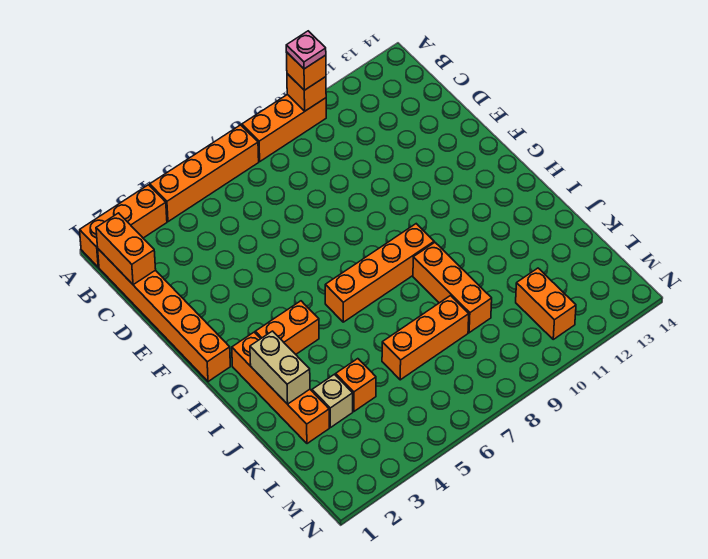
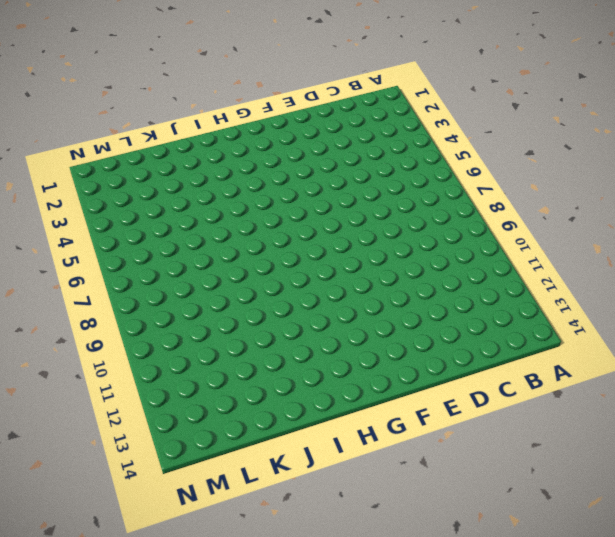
none -> orange brick A1:A3 level 1
none -> orange brick A4:A7 level 1
none -> orange brick A8:A10 level 1

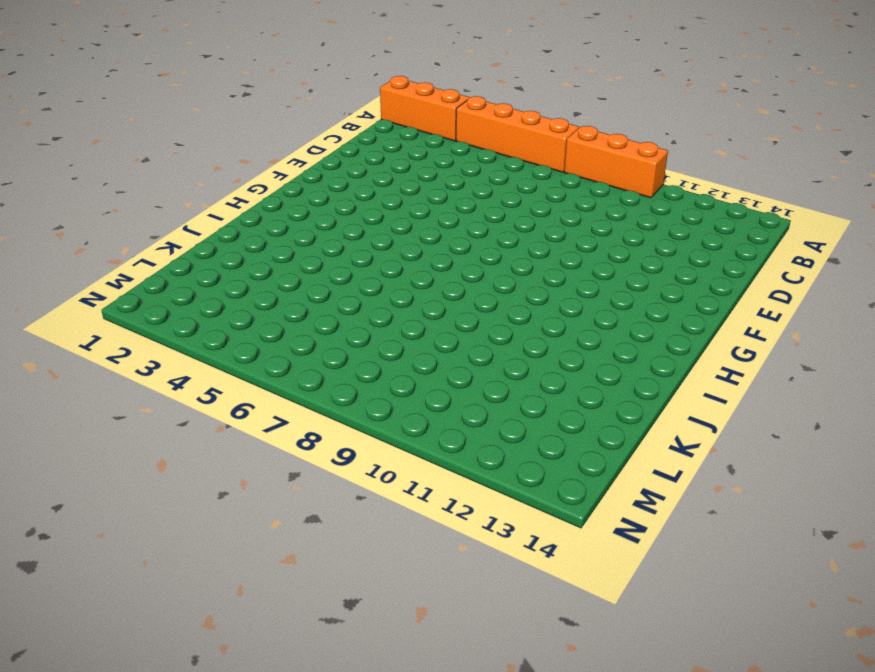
none -> orange brick B1:G1 level 1
none -> orange brick H2:K2 level 1
none -> orange brick H3:H4 level 1

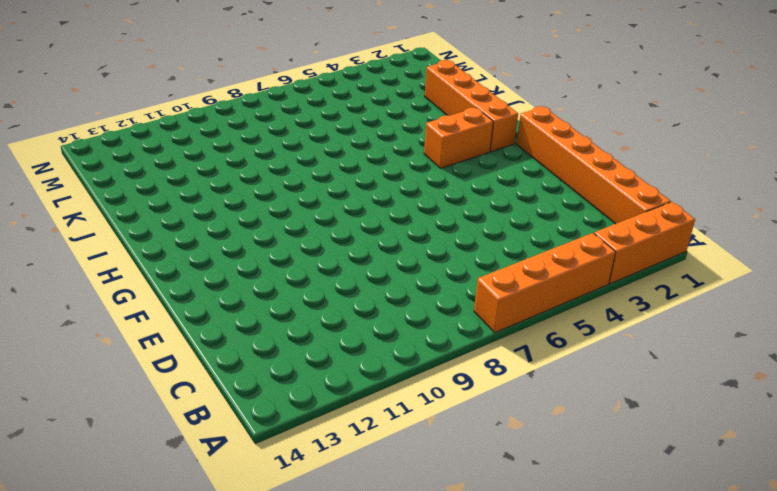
none -> orange brick A8:A10 level 1
none -> orange brick H6:H9 level 1
none -> orange brick I9:K9 level 1

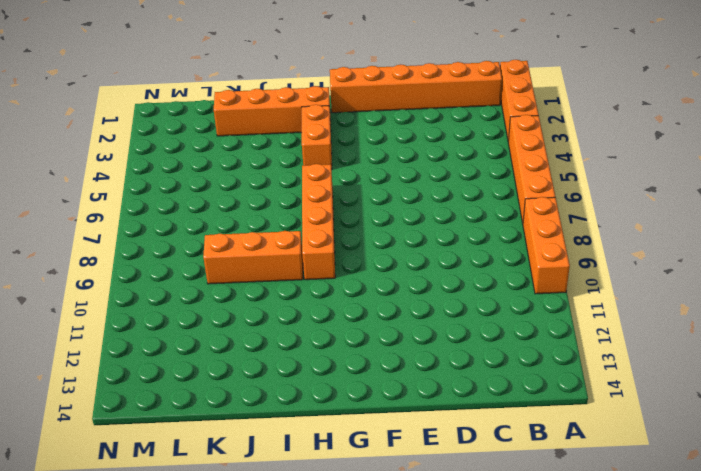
none -> tan brick K3 level 1
none -> orange brick K4 level 1
none -> orange brick K6:K8 level 1

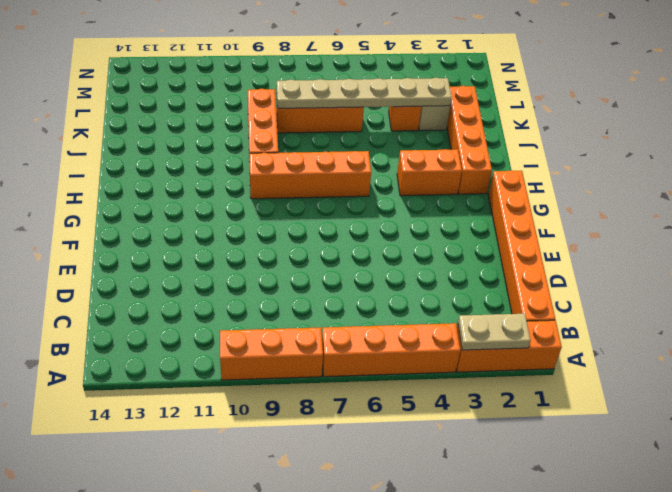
tan plate A2:A3 level 2 -> none
tan plate K3:K8 level 2 -> none
none -> orange brick L11:M11 level 1
none -> orange brick A10 level 2
none -> orange brick B1:C1 level 2

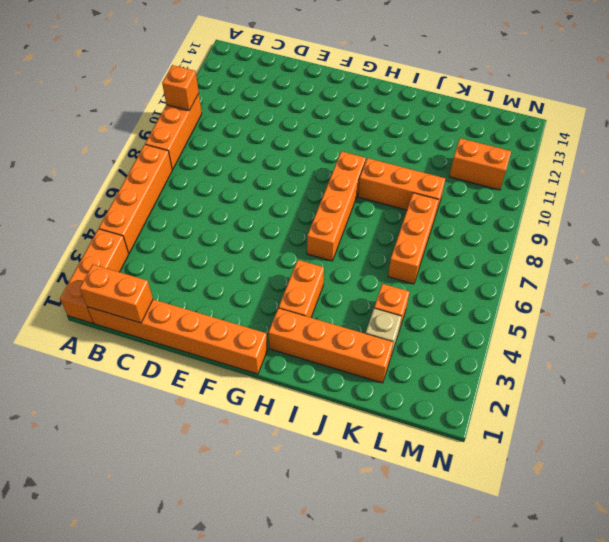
none -> tan brick I2:J2 level 2
none -> orange brick A10 level 3
none -> pink plate A10 level 4

